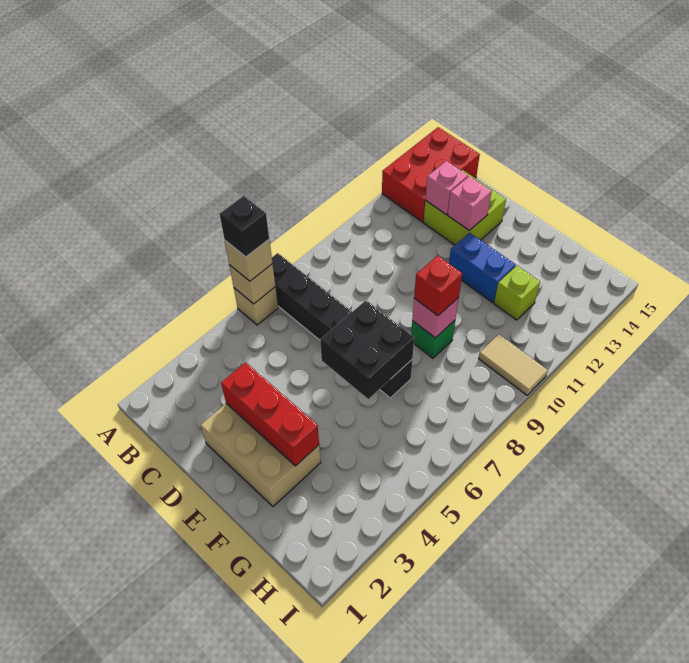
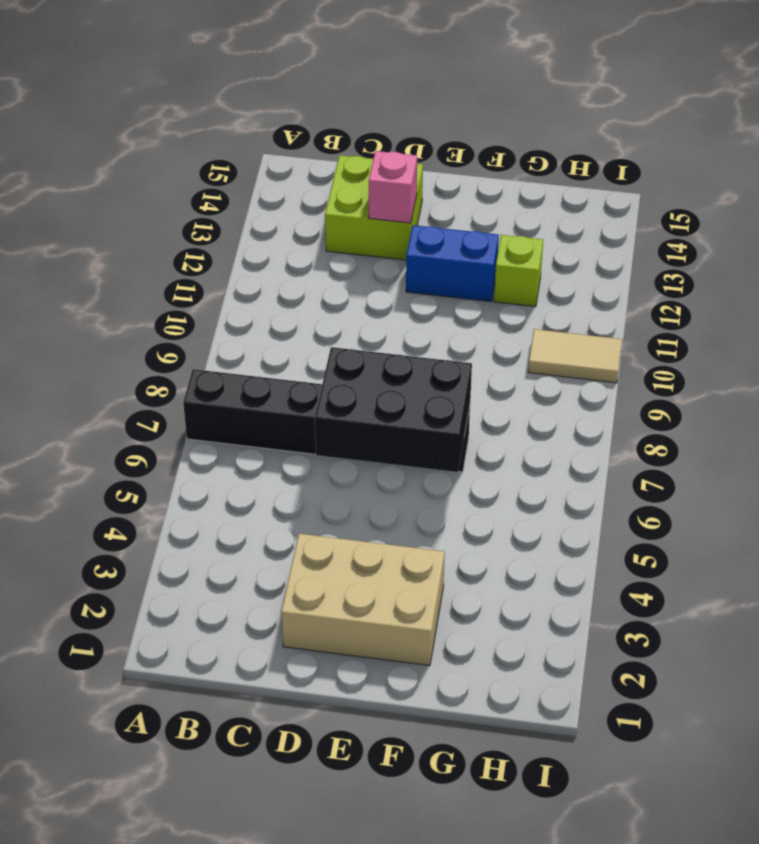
black brick D6:F7 level 2 -> black brick E6:F7 level 2
none -> tan brick A6 level 1
none -> red brick A13:B15 level 1
none -> green brick F9 level 1

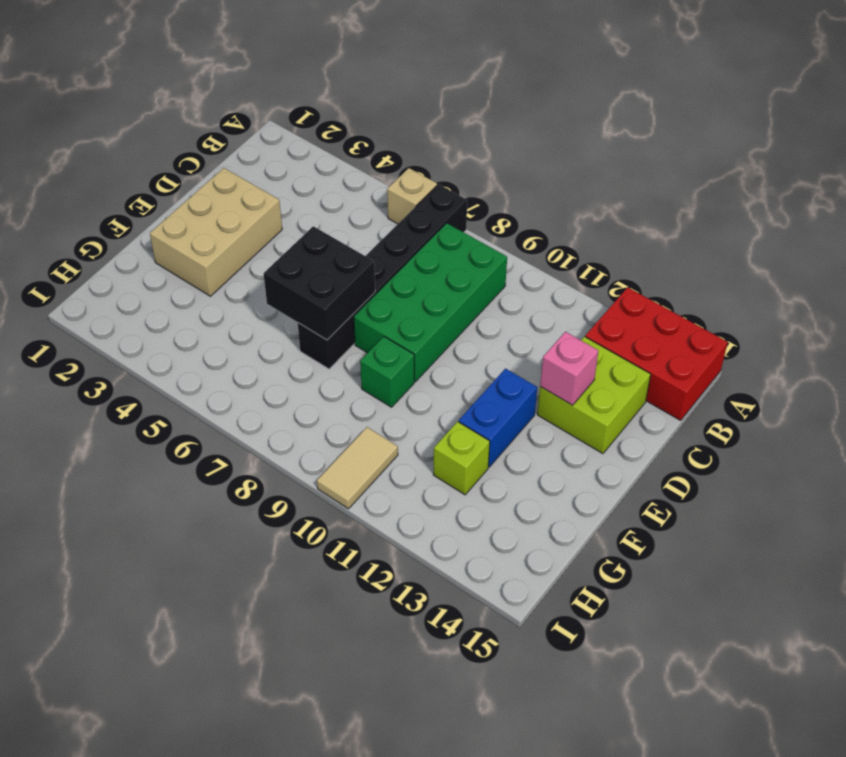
green brick B8:E9 level 1 -> none
none -> tan brick A6 level 2
none -> pink brick C13 level 2
none -> red brick D3:F3 level 2

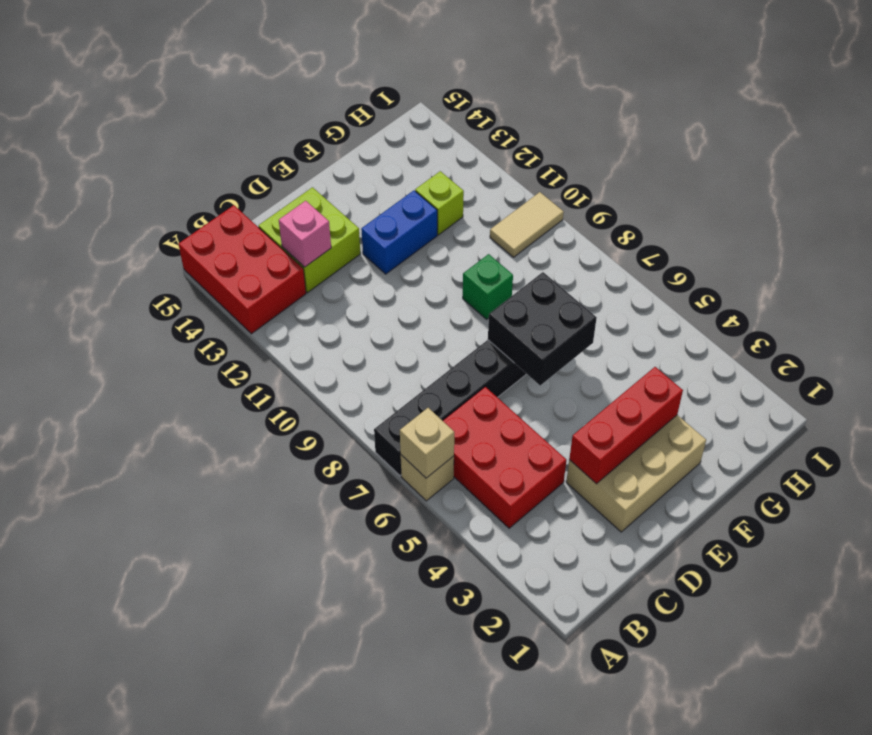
red brick B4:C6 level 1 -> none
none -> pink brick D13 level 2
none -> pink brick F9 level 2
none -> tan brick A6 level 3

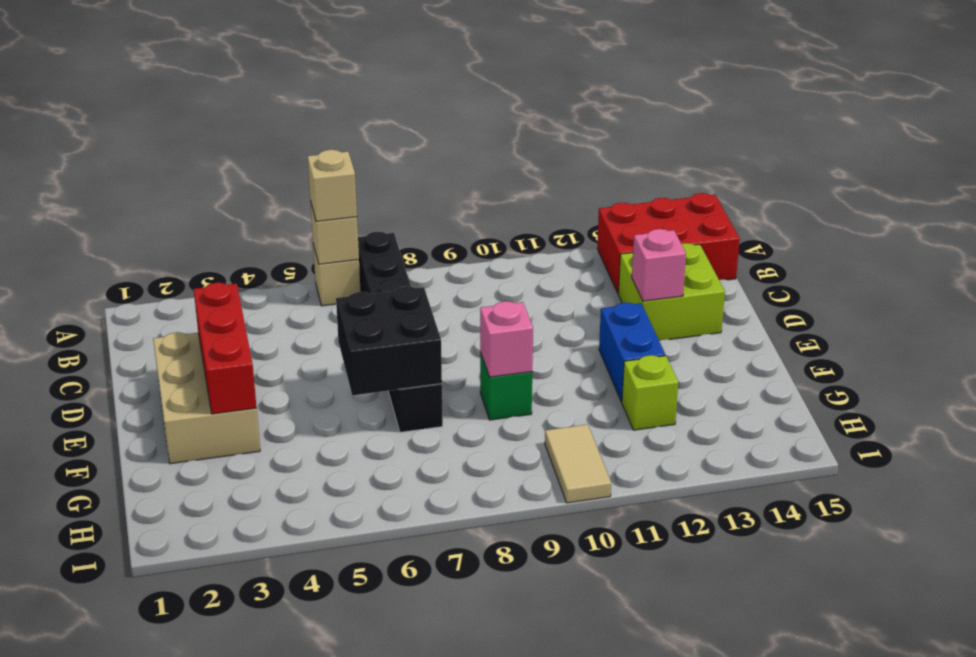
none -> pink brick C13 level 2
none -> red brick F9 level 3
none -> black brick A6 level 4

